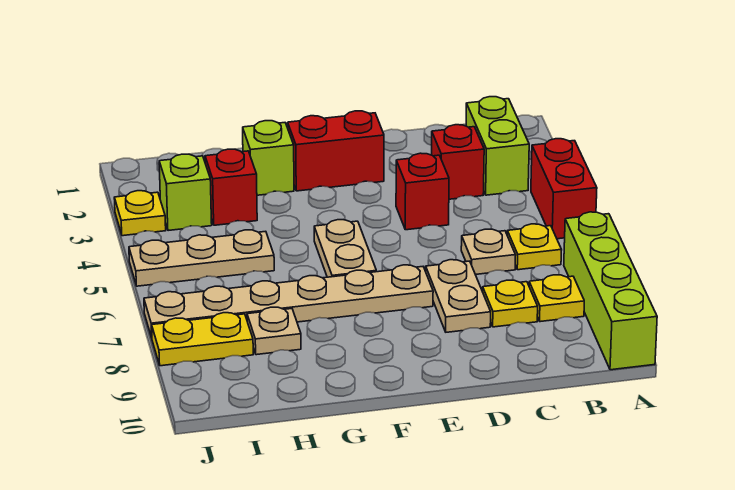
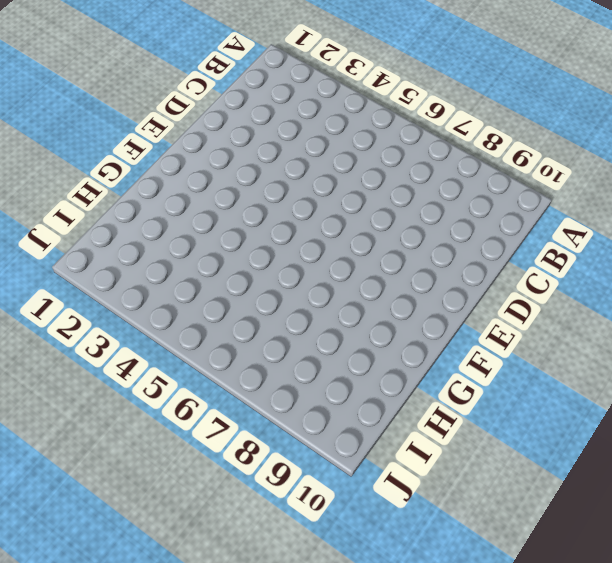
none -> red brick A4:A5 level 1
none -> lime brick A7:A10 level 1
none -> lime brick B2:B3 level 1

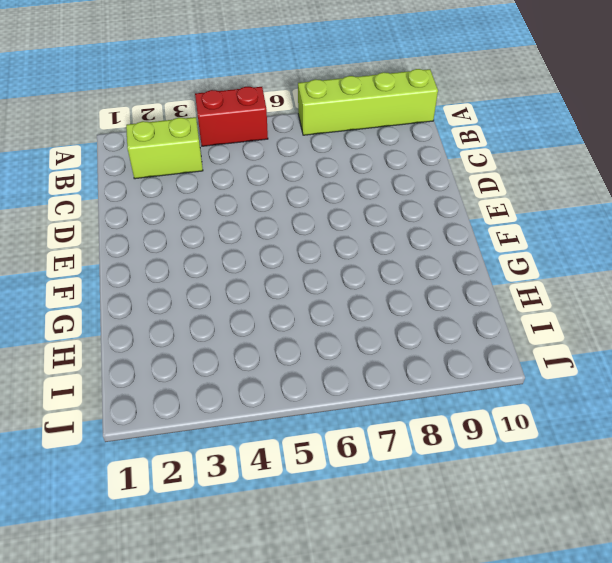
none -> yellow plate B6 level 1
none -> yellow plate B8 level 1
none -> red brick C3 level 1

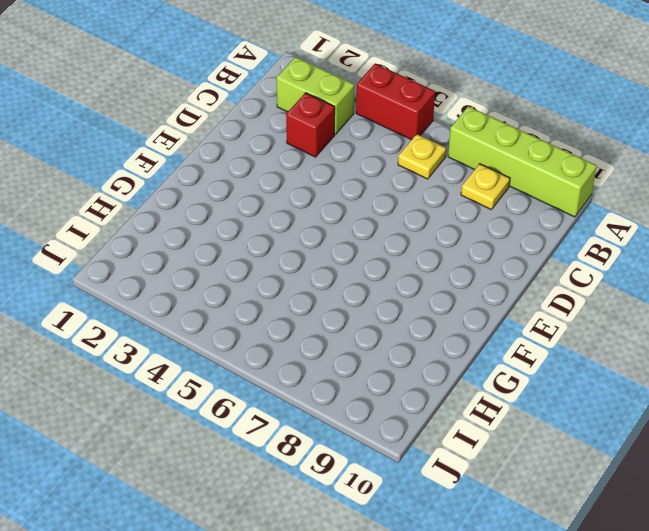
none -> tan plate C6 level 1
none -> yellow plate C8 level 1
none -> red brick D4 level 1

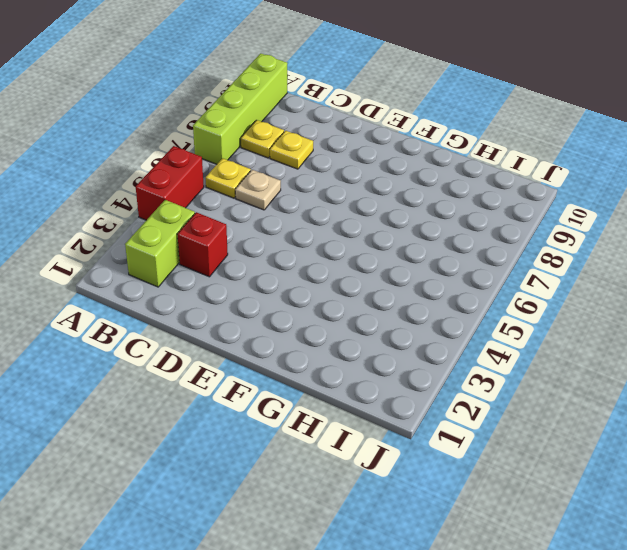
none -> red brick D4 level 1
none -> tan plate D7:D8 level 1
none -> red brick E2:F2 level 1

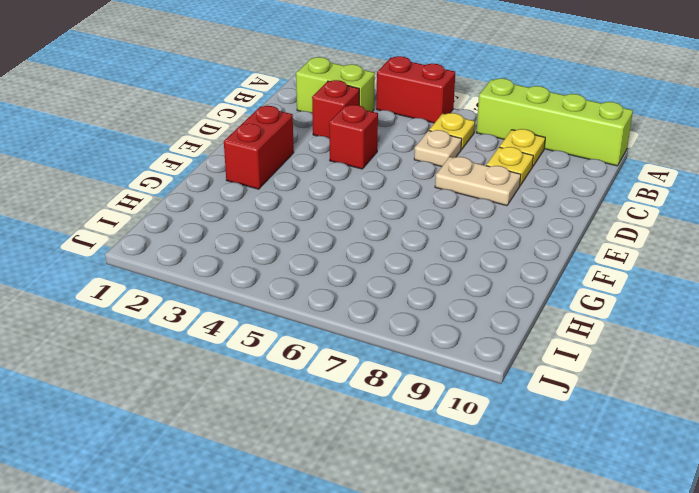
none -> tan plate E7:J7 level 1
none -> tan plate F5:F6 level 1
none -> lime brick G2 level 1

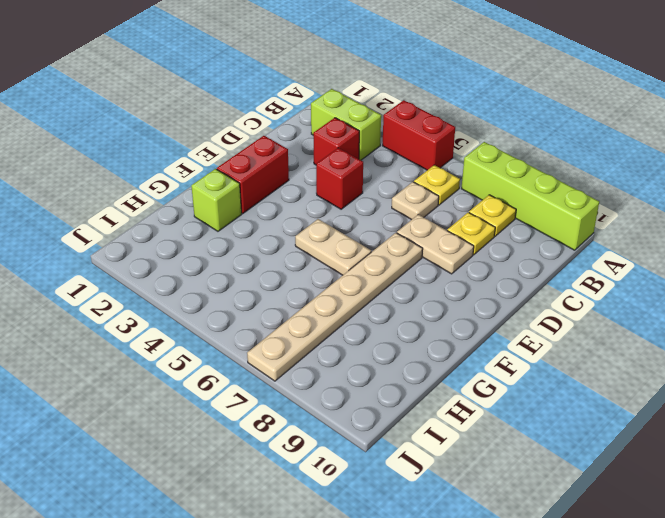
none -> red brick H3 level 1
none -> tan plate H5:J5 level 1
none -> tan plate H8 level 1

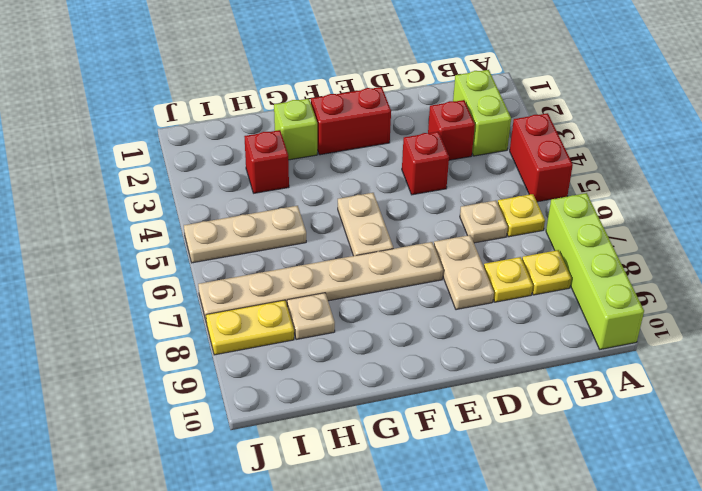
none -> lime brick I3 level 1
none -> yellow plate J3 level 1

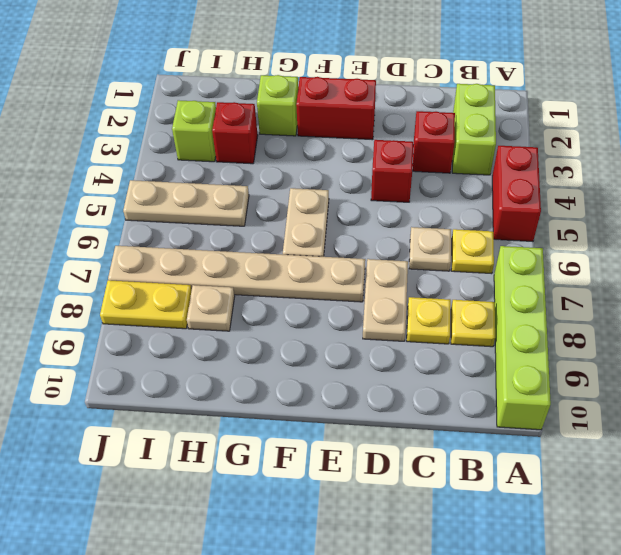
none -> yellow plate J3 level 1

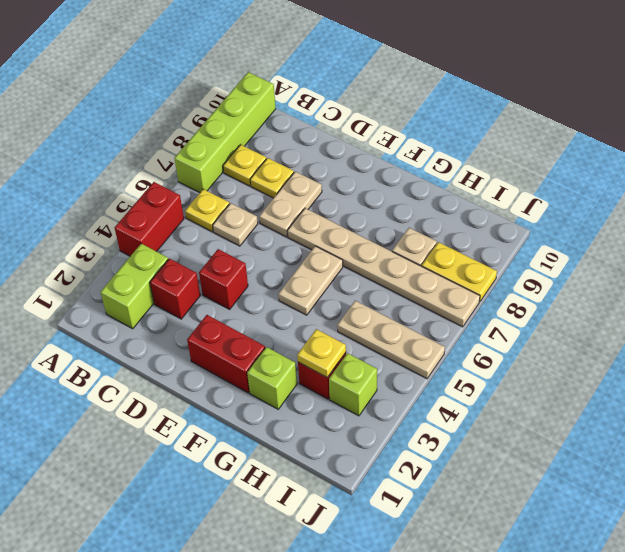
yellow plate H3 level 2 -> yellow plate J3 level 1

